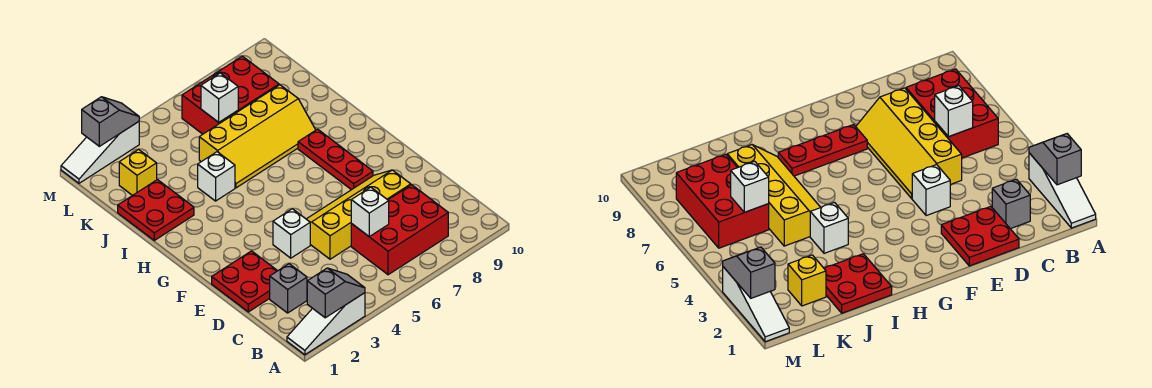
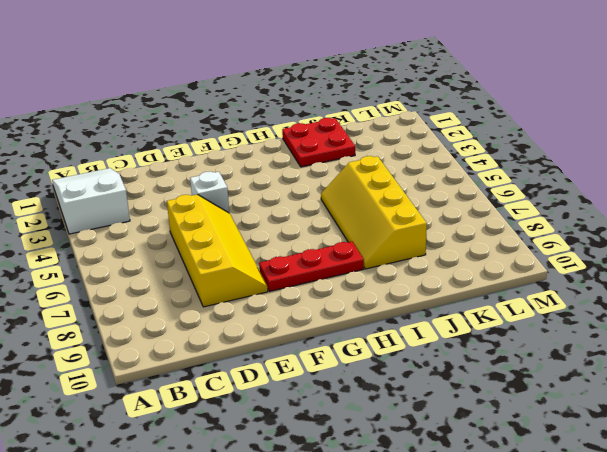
white slope A1:B3 level 1 top 3 -> white slope A1:A3 level 1 top 3
none -> red brick B6:C8 level 1
none -> grey brick C2 level 1
none -> red plate D1:E2 level 1

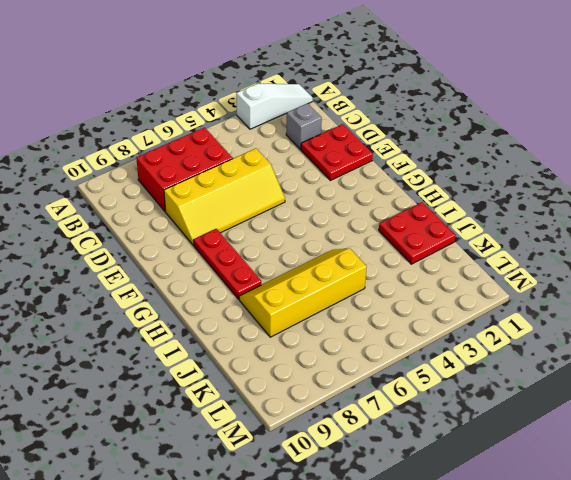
none -> white brick E4 level 1
none -> white brick I4 level 1
none -> yellow brick K2 level 1

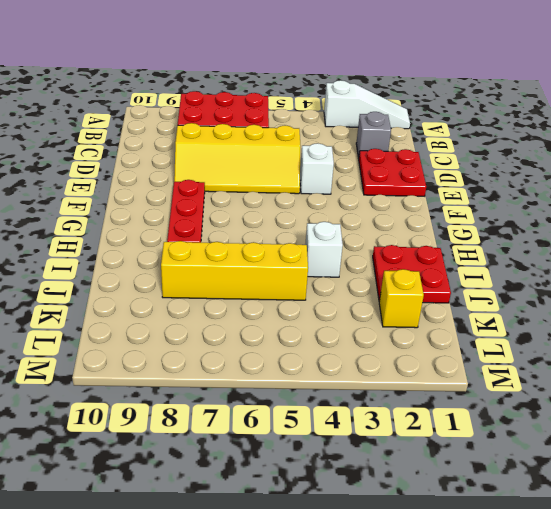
none -> red brick K6:L8 level 1
none -> white slope M1:M3 level 1 top 3
none -> grey slope A2:A3 level 2 top 2

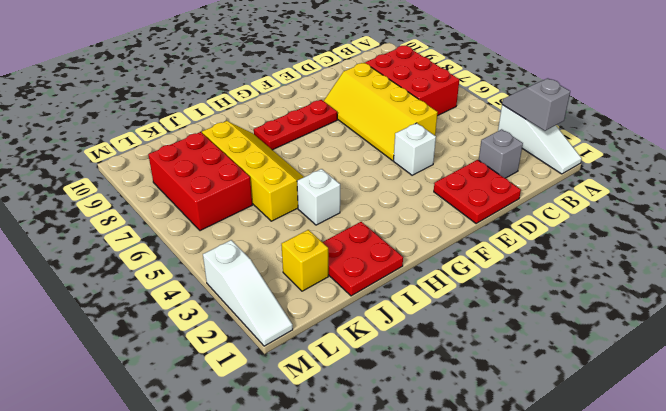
none -> white brick C6 level 2
none -> white brick K6 level 2
none -> grey slope M2:M3 level 2 top 2

